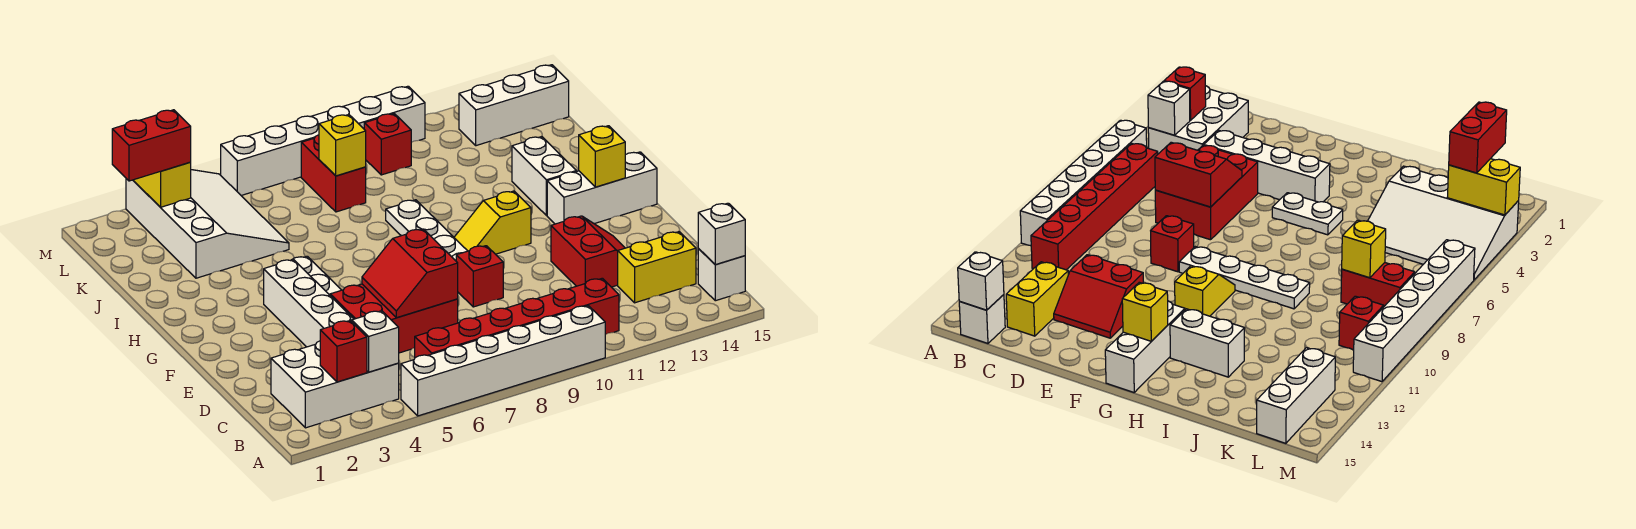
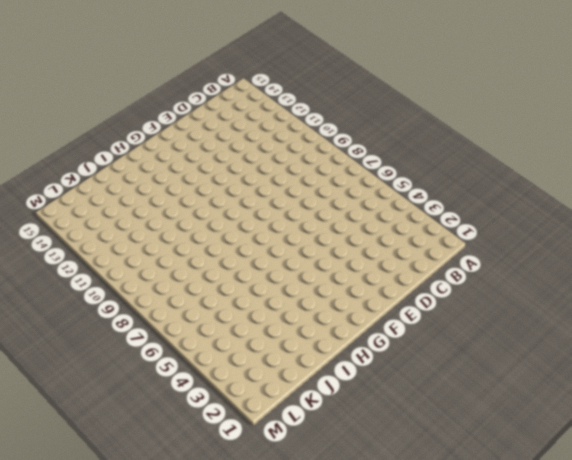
none -> white brick A5:A10 level 1
none -> white brick B2:C4 level 1
none -> red brick B6:B11 level 1

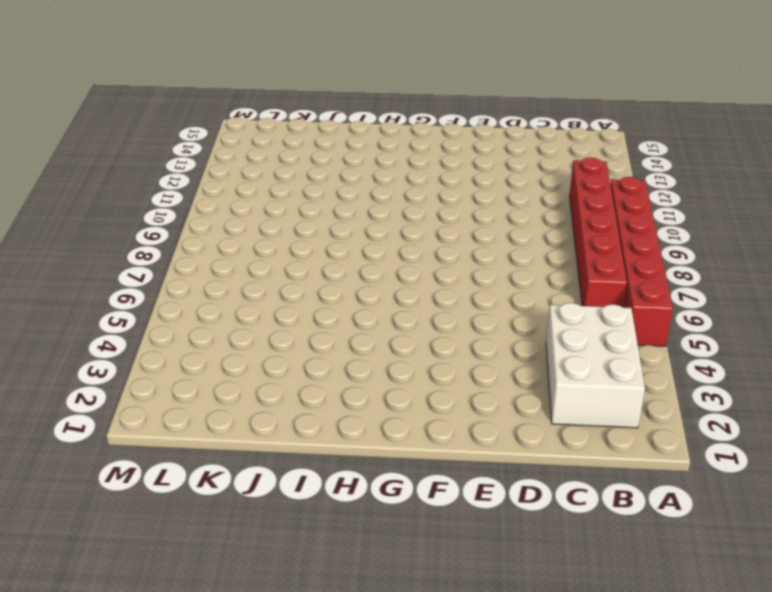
red brick A5:A10 level 1 -> white brick A5:A10 level 1
none -> white brick B15 level 1
none -> yellow brick C13:C14 level 1
none -> white brick D4:G4 level 1

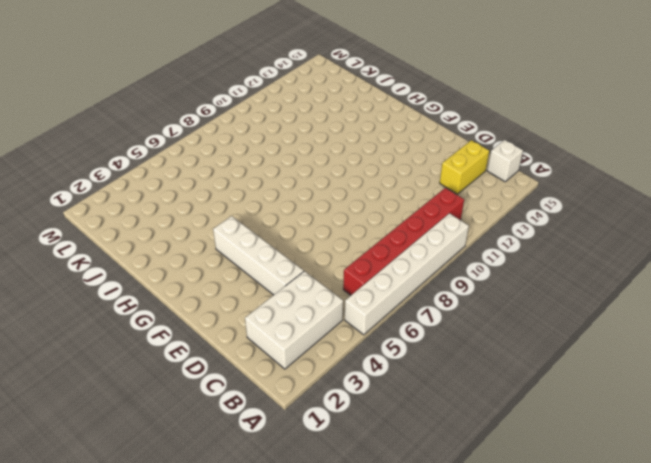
none -> red brick D5:E7 level 1
none -> red slope D12:E13 level 1 top 12
none -> red brick E9 level 1

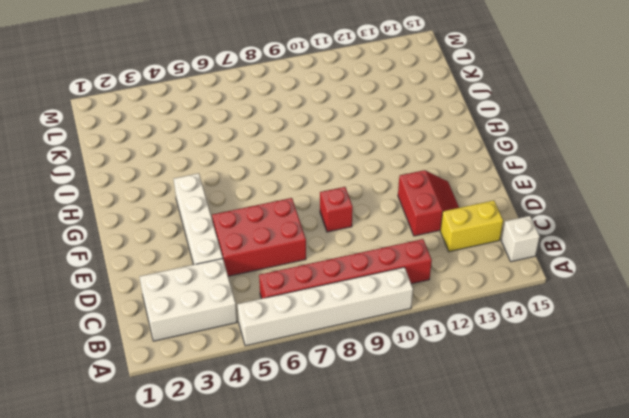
none -> white plate F9:I9 level 1
none -> white plate G5:H5 level 1
none -> yellow slope G10:G11 level 1 top 11

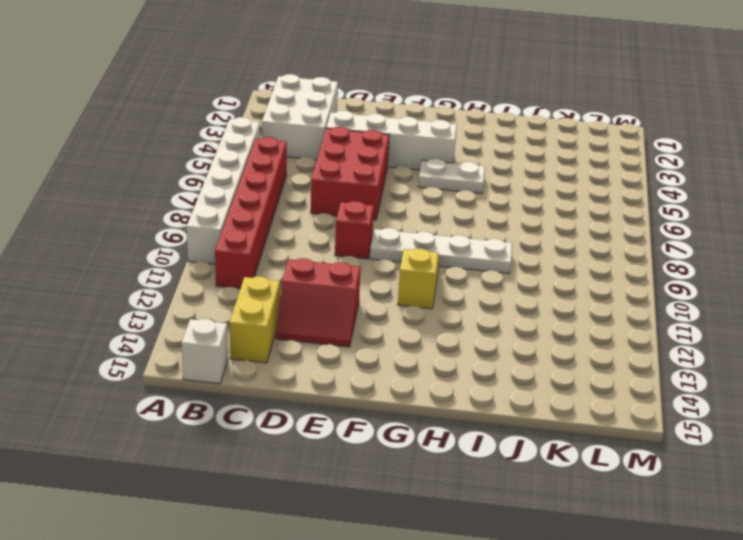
none -> white brick G13:G15 level 1
none -> white brick H13:I13 level 1
none -> white slope J3:M5 level 1 top 3

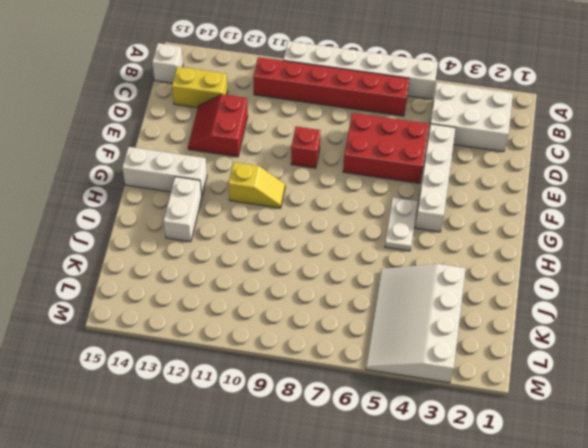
none -> white plate F9:I9 level 1
none -> red brick K8:L8 level 1
none -> red brick L10 level 1

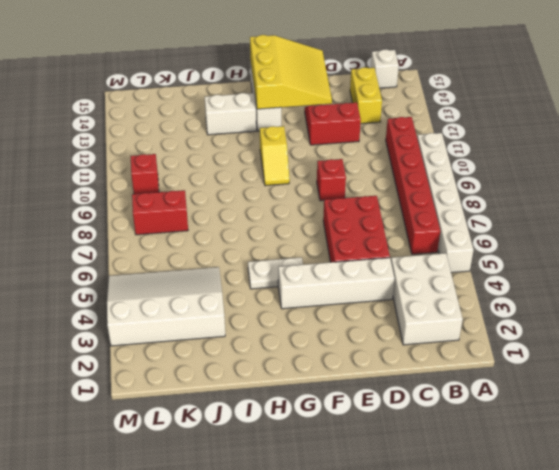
yellow slope E13:G15 level 2 top G -> yellow brick G14 level 2
none -> white plate F9:I9 level 1
none -> white brick L13:L15 level 1
none -> white brick M6:M11 level 1

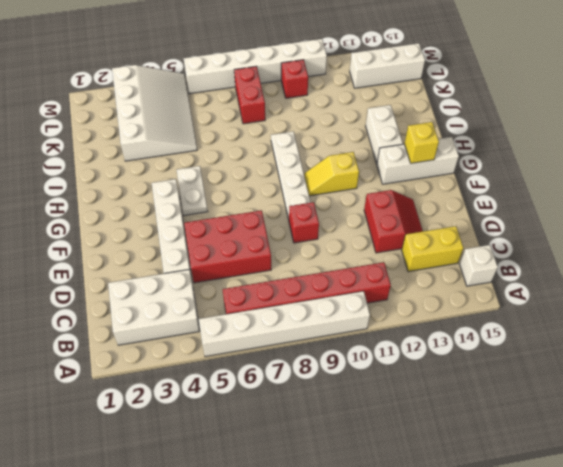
none -> red brick B3 level 2
none -> white brick B4 level 2
none -> white brick B15 level 2

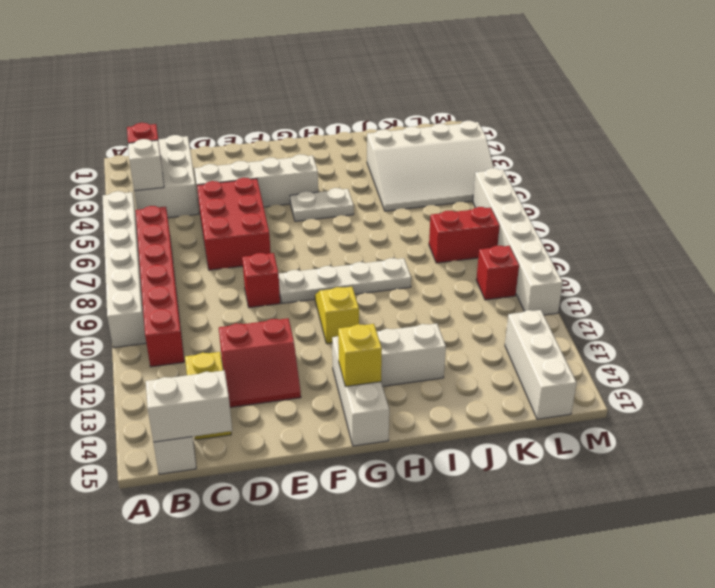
white brick B15:C15 level 2 -> white brick B15 level 2
none -> red slope D6:E7 level 2 top 7
none -> yellow brick K8 level 2
none -> yellow brick L3:M3 level 2

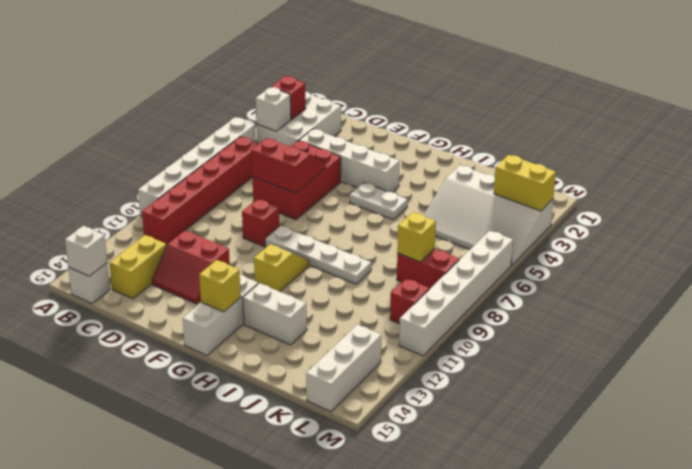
none -> red brick L2:L3 level 3

